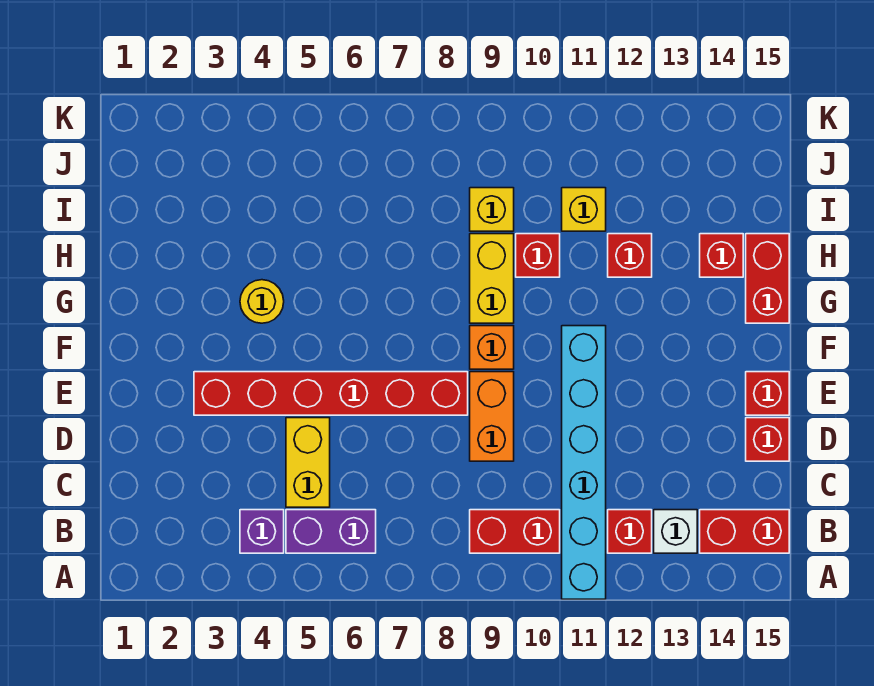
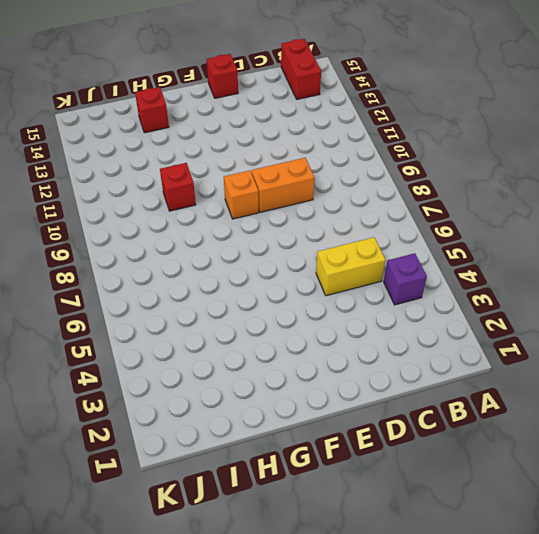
none -> cyan brick A11:F11 level 1
none -> purple brick B5:B6 level 1
none -> red brick B9:B10 level 1

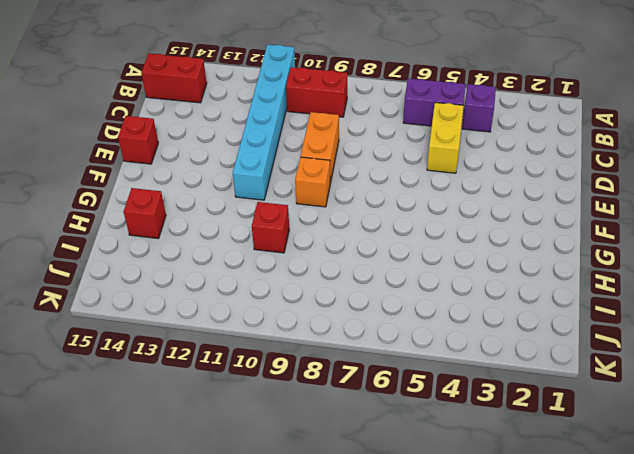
none -> red brick B12 level 1
none -> white brick B13 level 1
none -> red brick D15 level 1

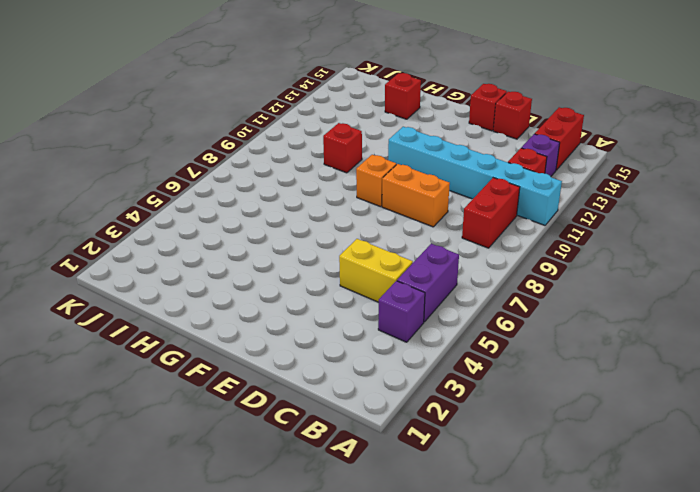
purple brick B13 level 1 -> white brick B13 level 1
none -> red brick E3:E8 level 1
none -> yellow round brick G4 level 1
none -> yellow brick G9:H9 level 1

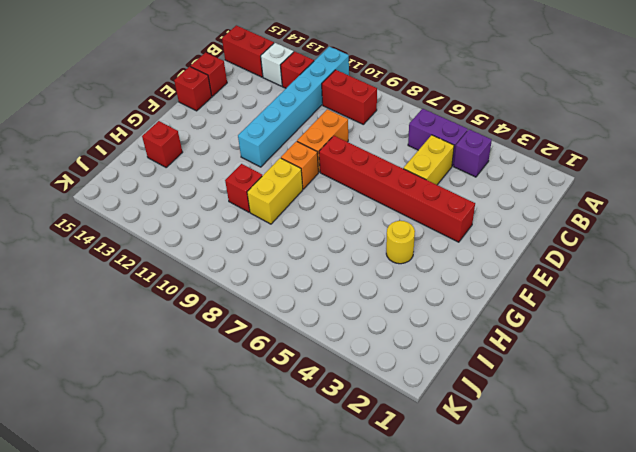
none -> red brick G15:H15 level 1
none -> red brick H12 level 1
none -> yellow brick I9 level 1

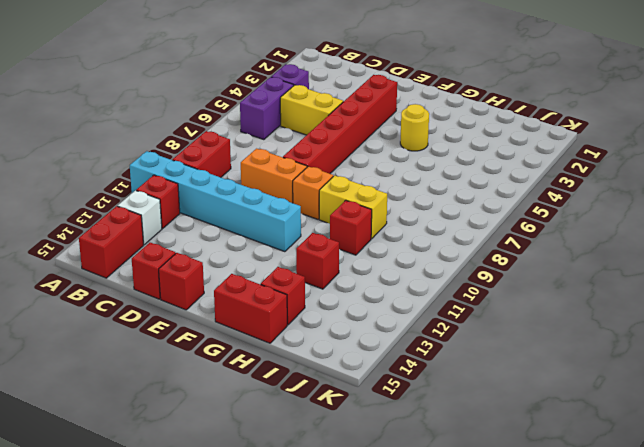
none -> yellow brick I9 level 1
none -> yellow brick I11 level 1

